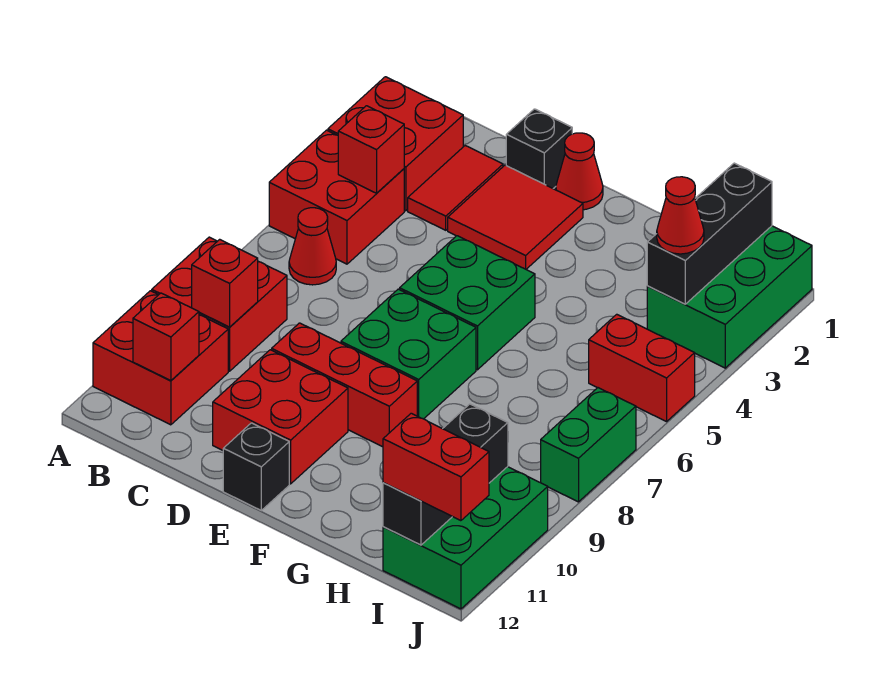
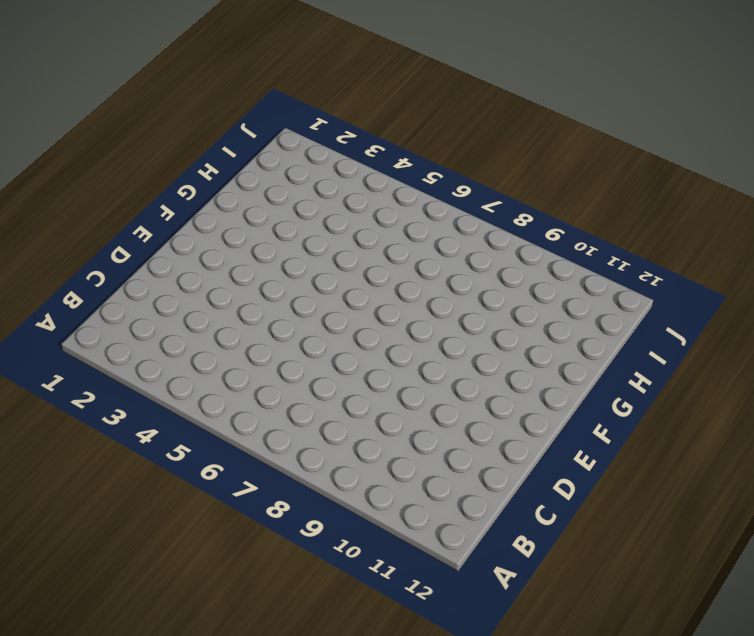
none -> red brick A2:B3 level 1
none -> red brick A4:B5 level 1
none -> red brick A8:B9 level 1

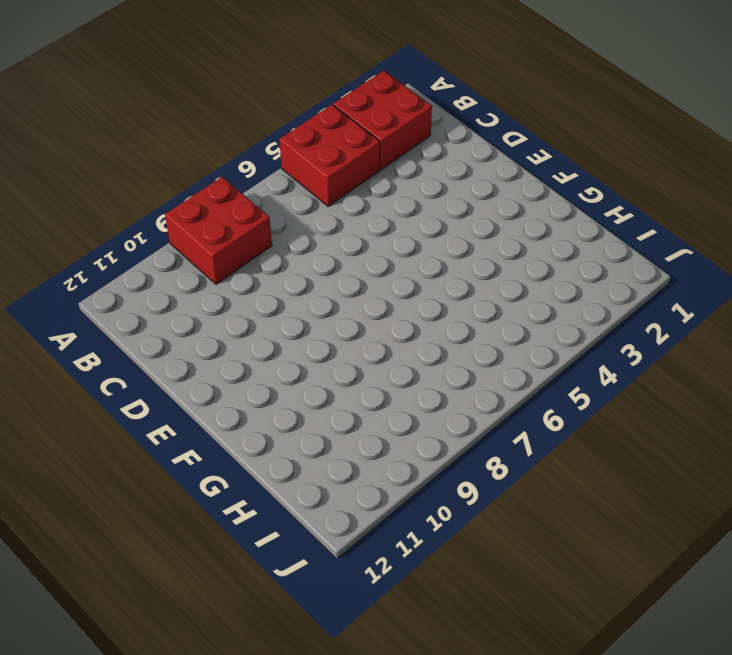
none -> red brick A10:B11 level 1
none -> red cone B6 level 1
none -> red tile C2:C3 level 1

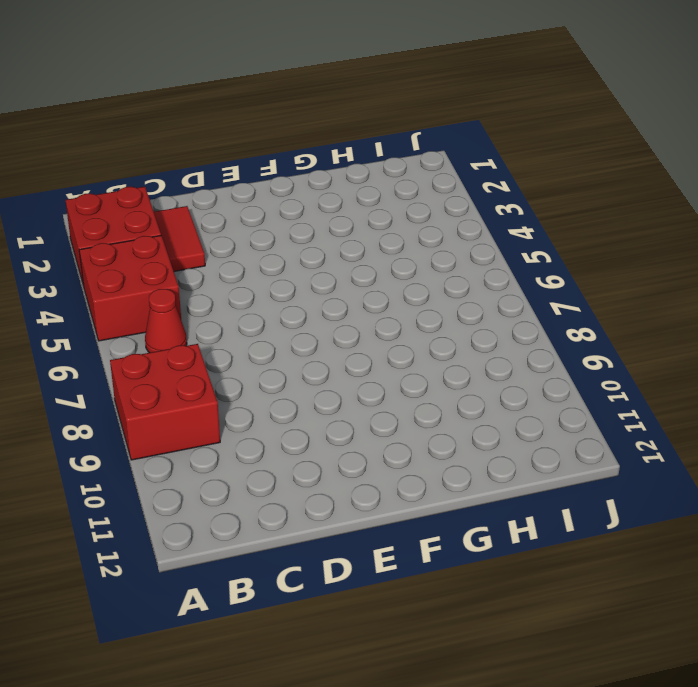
none -> red brick A10:B11 level 1
none -> black brick D1 level 1
none -> red tile D2:E3 level 1

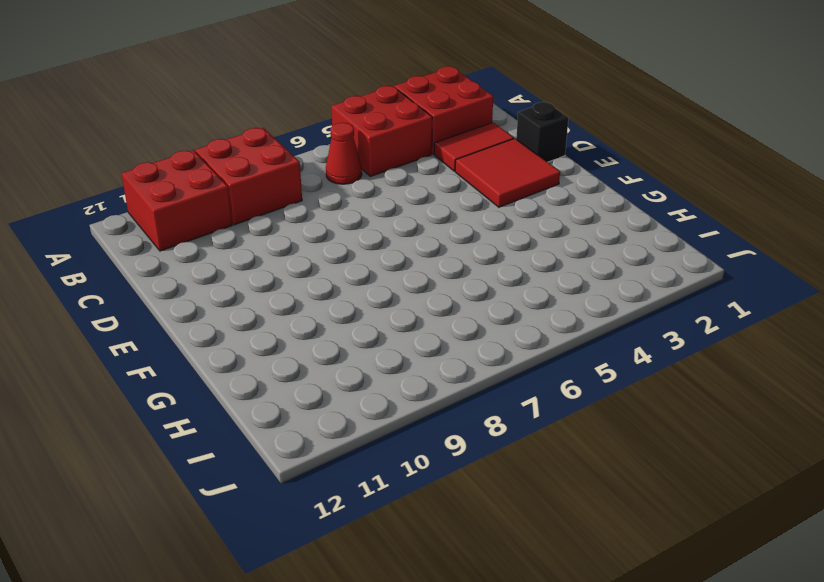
none -> red brick D9:F9 level 1
none -> red brick D10:E11 level 1
none -> red cone E1 level 1

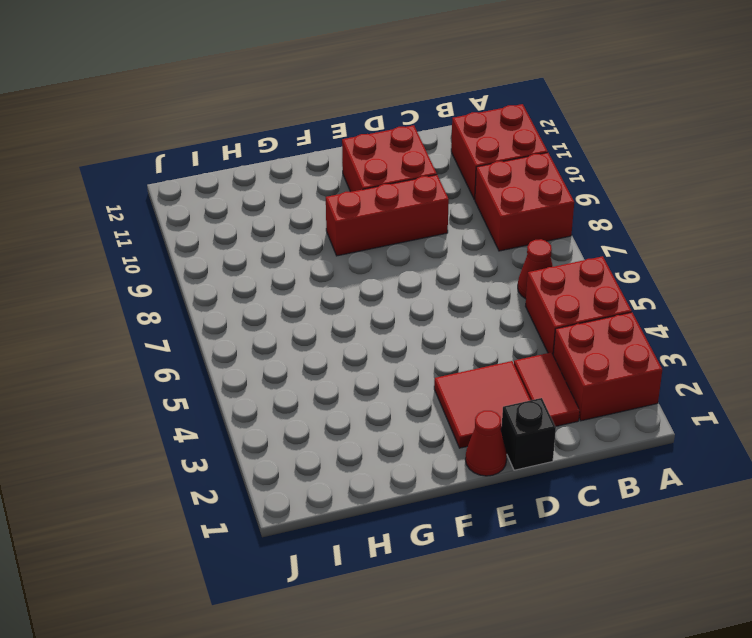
none -> green brick E5:F6 level 1
none -> green brick E7:F8 level 1
none -> black brick E12 level 1

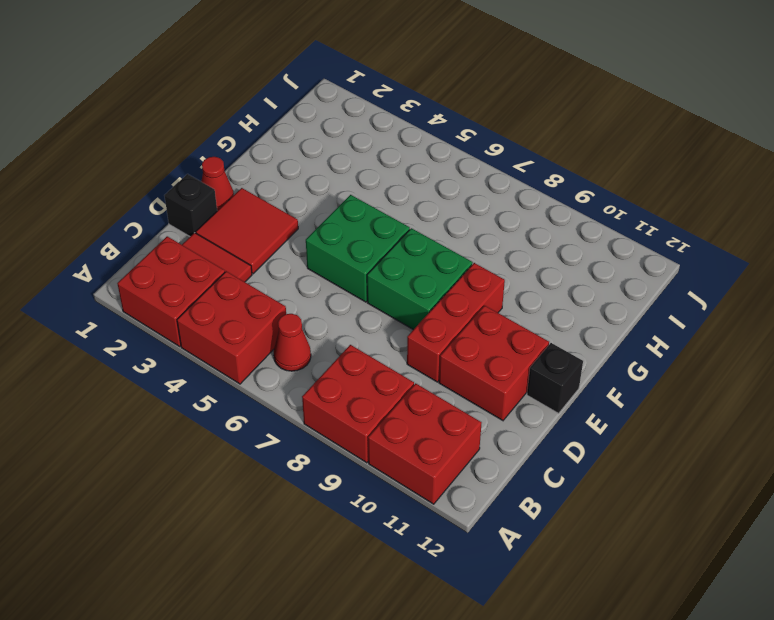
none -> green brick I1:J3 level 1
none -> red brick I5:J5 level 1
none -> green brick I10:J12 level 1

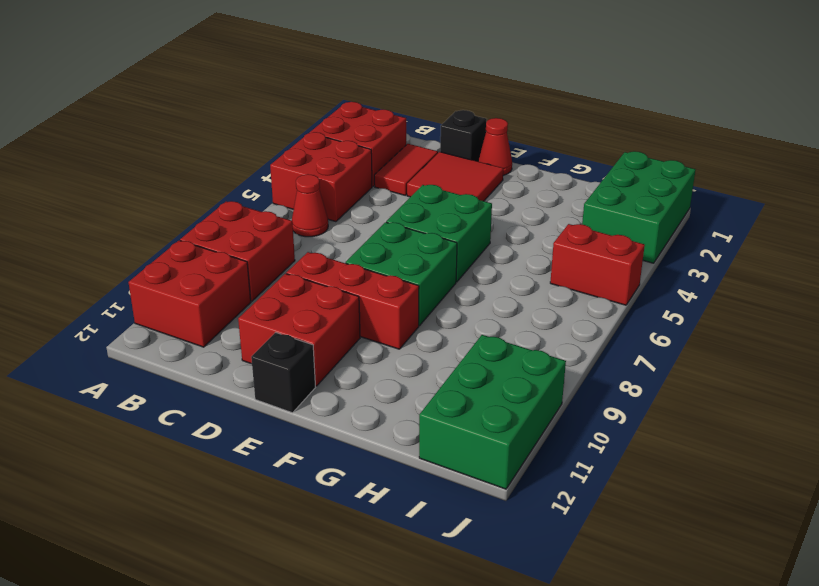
none -> green brick J7:J8 level 1
none -> red brick B4 level 2
none -> red brick B9 level 2

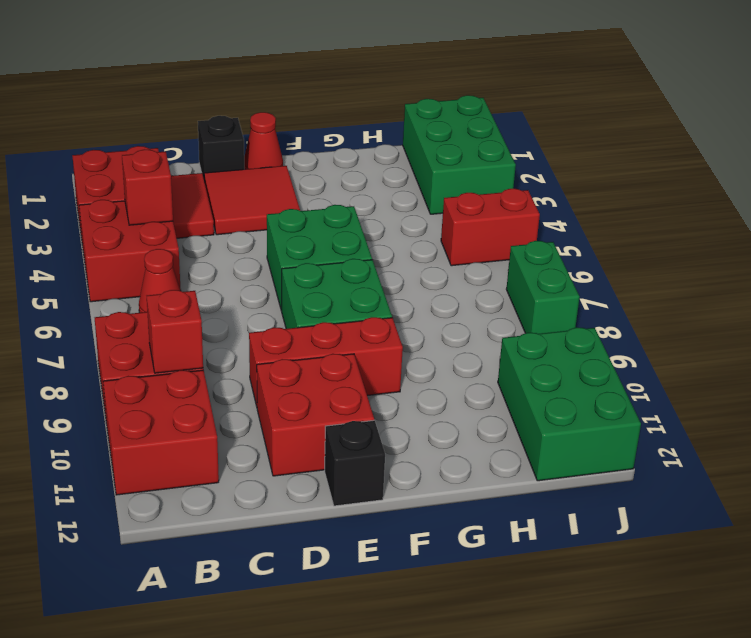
none -> red brick B11 level 2
none -> black brick I1:I3 level 2
none -> black brick I10:I12 level 2

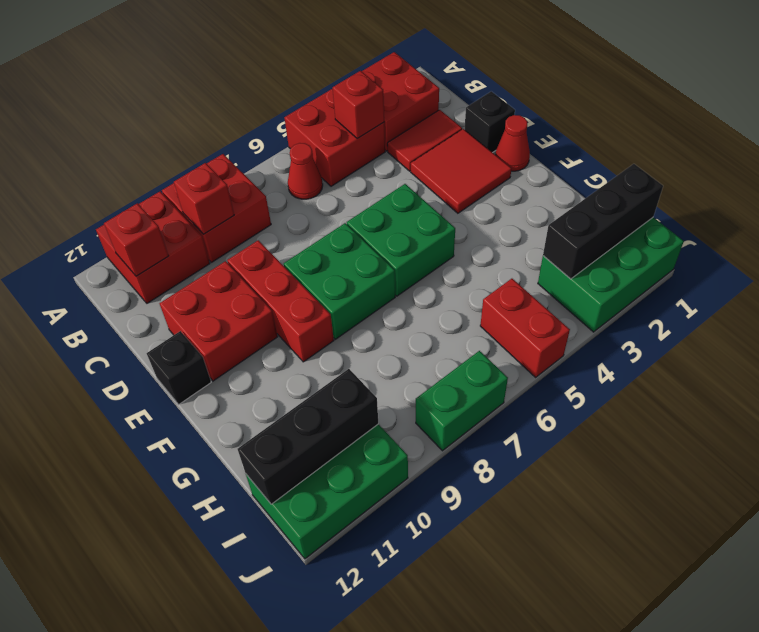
none -> red cone I3 level 3
none -> red brick I12:J12 level 3

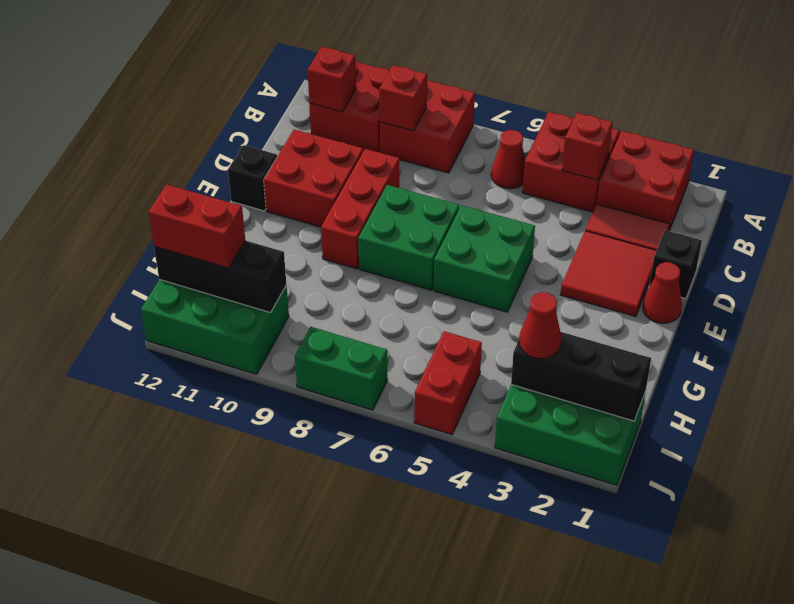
red brick I11:I12 level 3 -> red brick I12:J12 level 3

